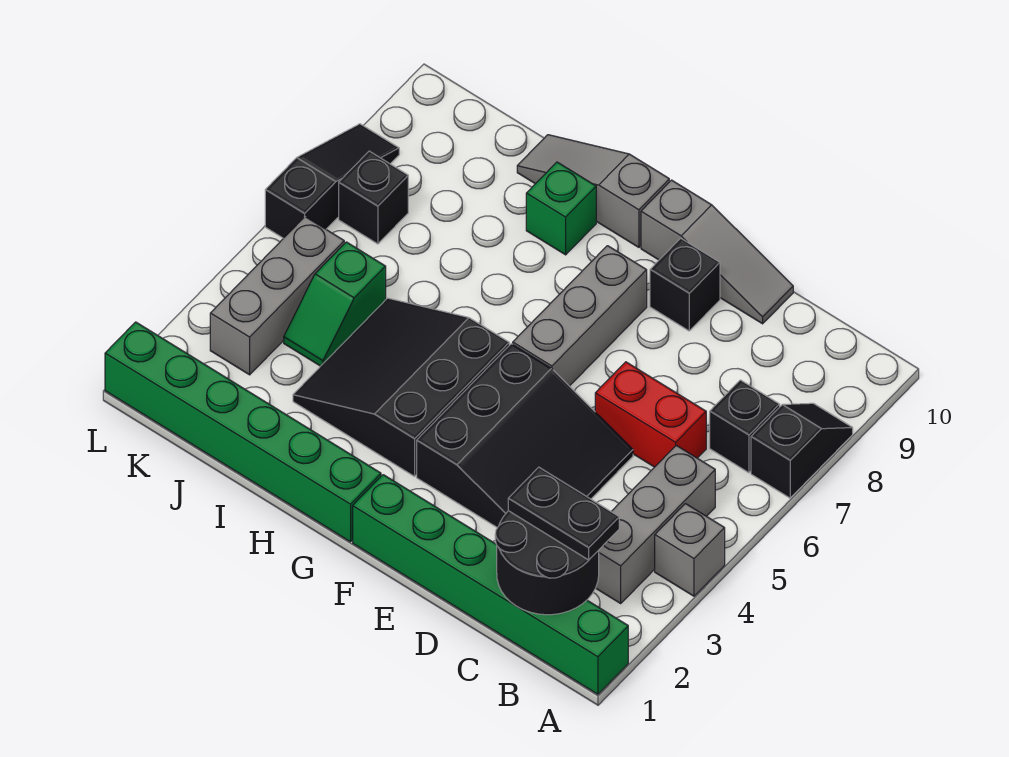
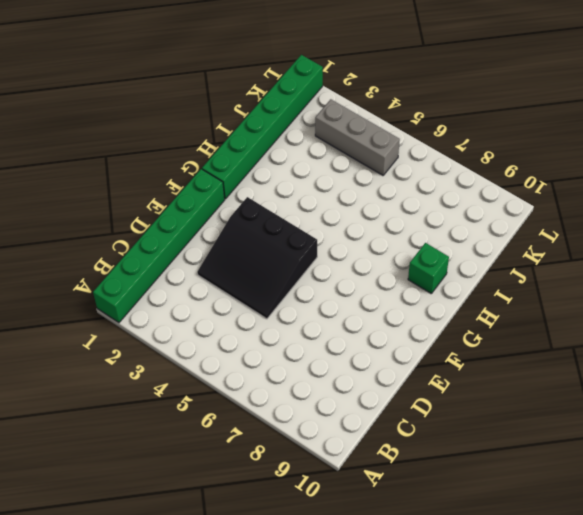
none -> grey brick A4 level 1
none -> black slope A7:A8 level 1 top 7
none -> grey brick B3:B5 level 1

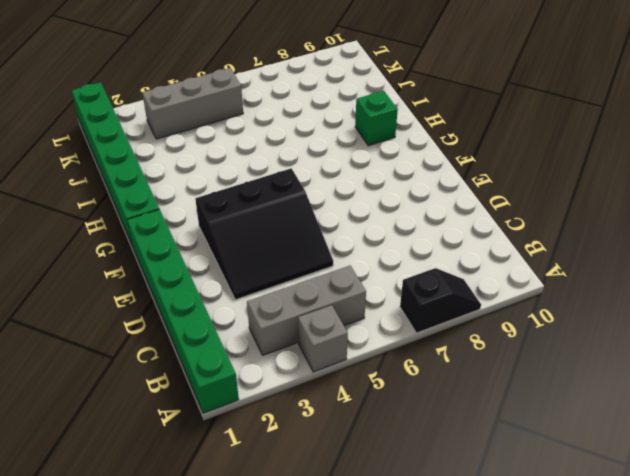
none -> black brick B7 level 1
none -> red brick C6:D6 level 1
none -> grey slope D10:F10 level 1 top F

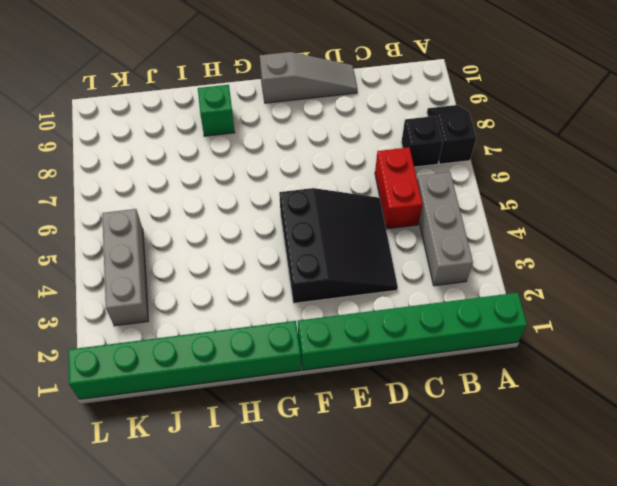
red brick C5:C6 level 1 -> red brick C6:D6 level 1
none -> grey brick A4 level 1
none -> black brick E9 level 1
none -> grey brick F6:F8 level 1

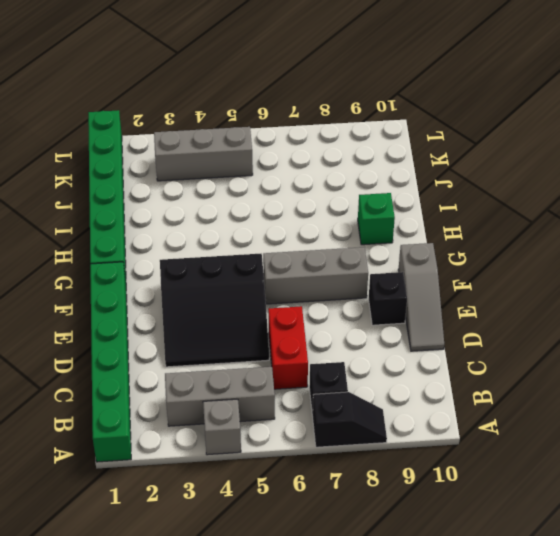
none -> black slope G3:I5 level 1 top G
none -> grey slope G10:I10 level 1 top G
none -> green slope J4:J5 level 1 top 5

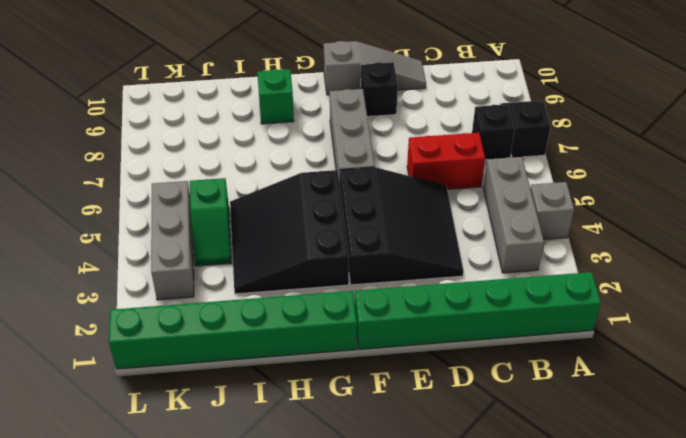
none -> grey slope G10:I10 level 1 top G
none -> black brick K7 level 1
none -> black slope L6:L8 level 1 top 6

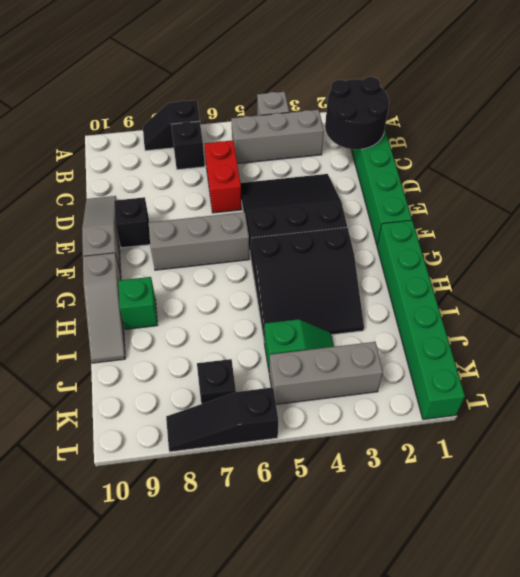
none -> black plate B2:C2 level 3

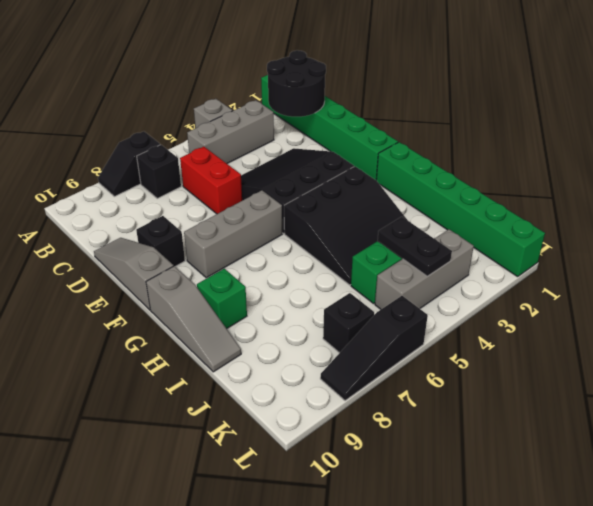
black plate J4:K4 level 2 -> black plate B2:C2 level 3

